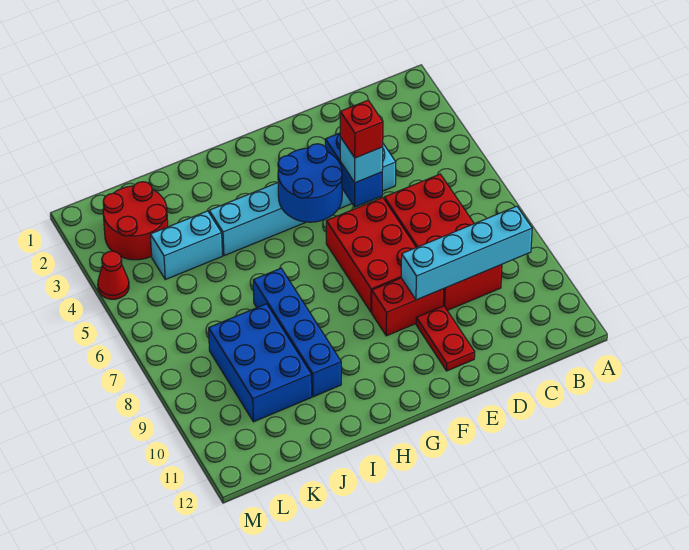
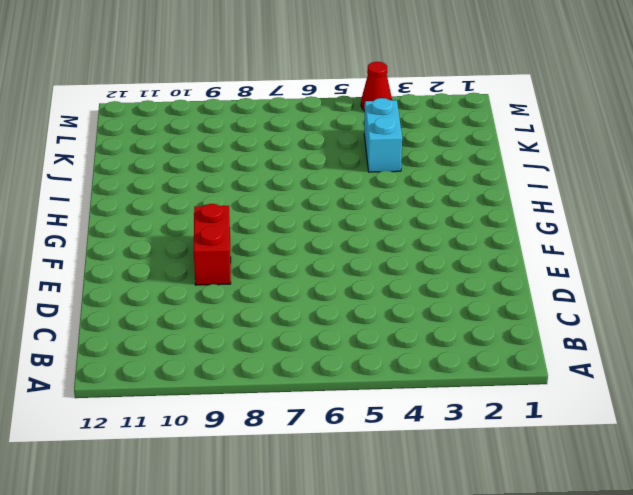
none -> red brick C6:D9 level 1
none -> cyan brick D4:I4 level 1
none -> red brick E6:F8 level 1

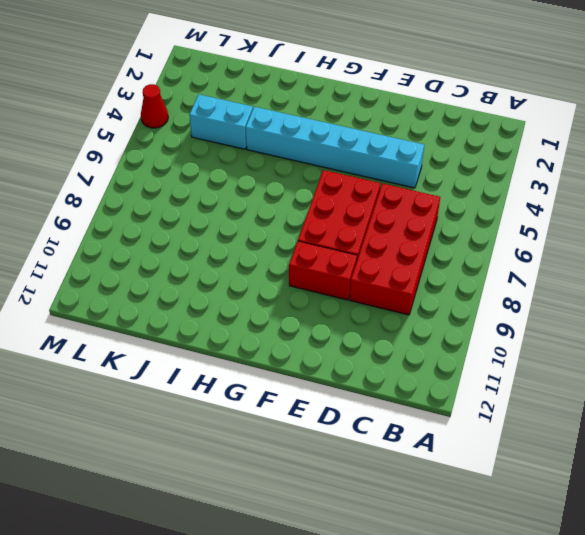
none -> red plate E10:E11 level 1
none -> blue brick I7:I10 level 1
none -> blue brick J8:K10 level 1

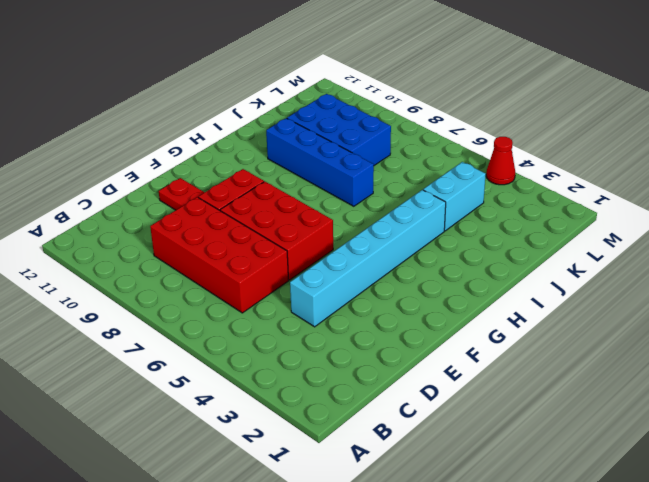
none -> red round brick K2:L3 level 1
none -> cyan brick B9:E9 level 2
none -> blue brick E4:E5 level 2

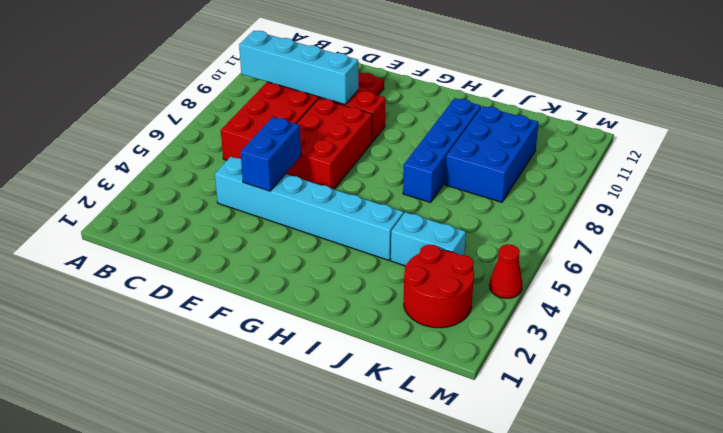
none -> blue round brick F4:G5 level 2
none -> cyan brick E5 level 3
none -> red brick E5 level 4

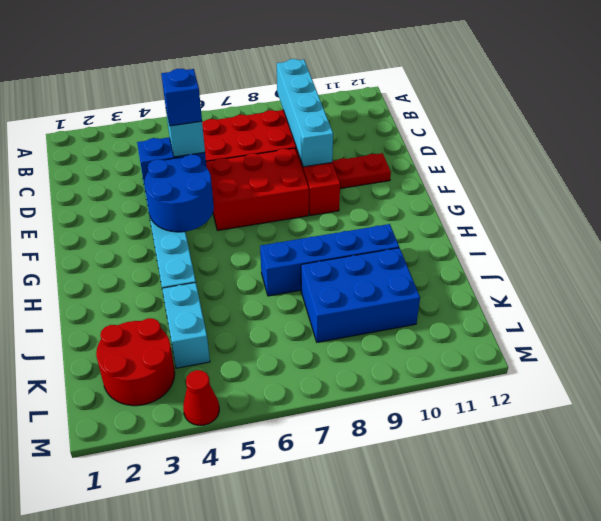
blue brick E5 level 4 -> red brick E5 level 4

